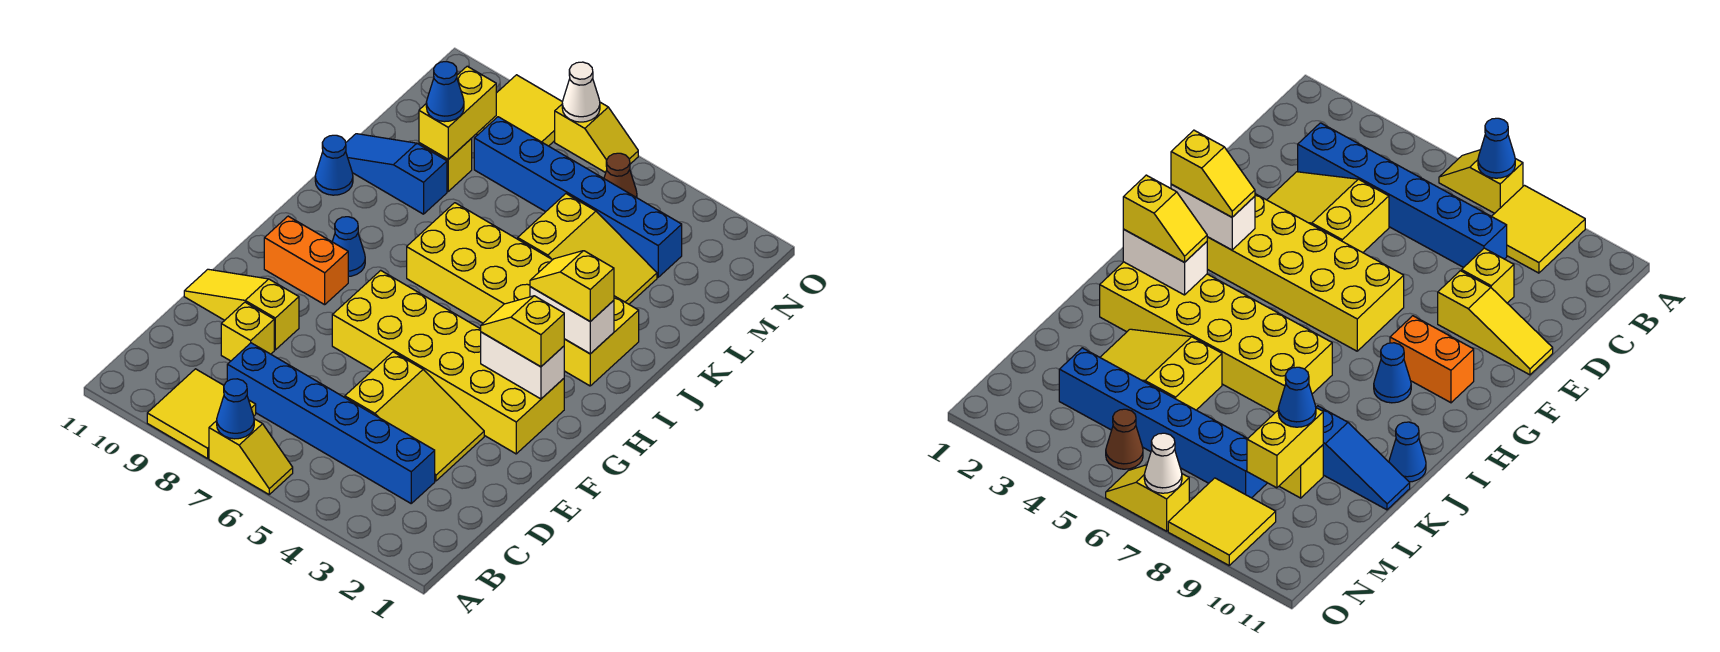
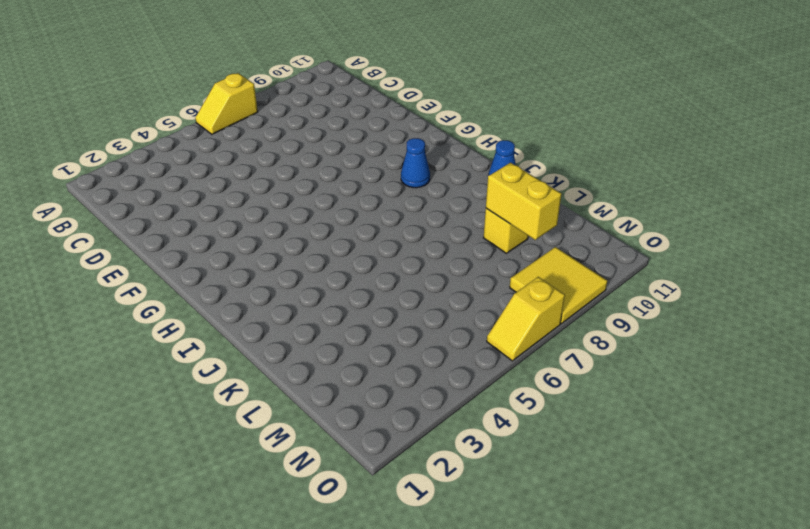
none -> yellow tile A8:B9 level 1
none -> blue brick C3:C8 level 1
none -> yellow slope D3:E5 level 1 top 5

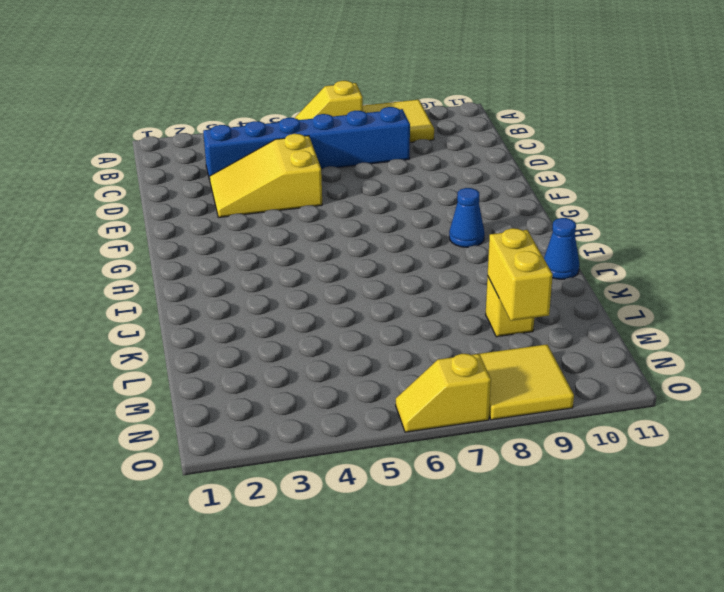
none -> yellow brick D9 level 1
none -> yellow slope E9:E11 level 1 top 9
none -> yellow brick F2:G7 level 1

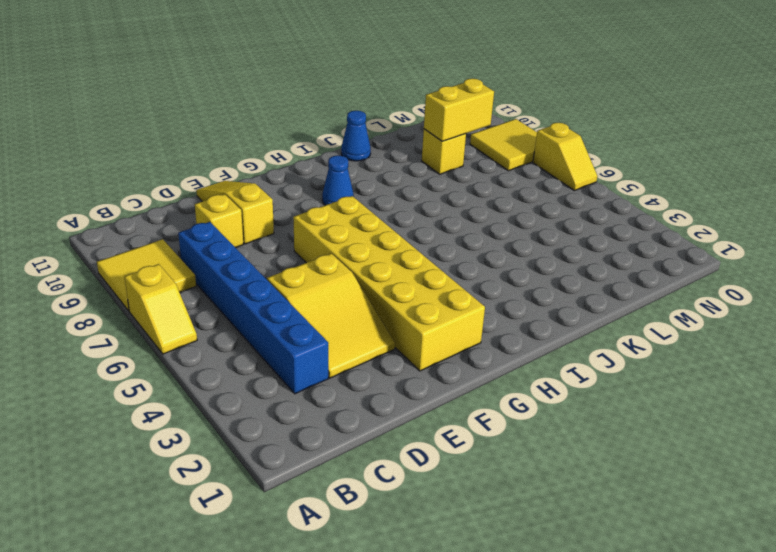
none -> orange brick G9:G10 level 1
none -> yellow brick I2:J7 level 1
none -> yellow slope K3:L5 level 1 top 5

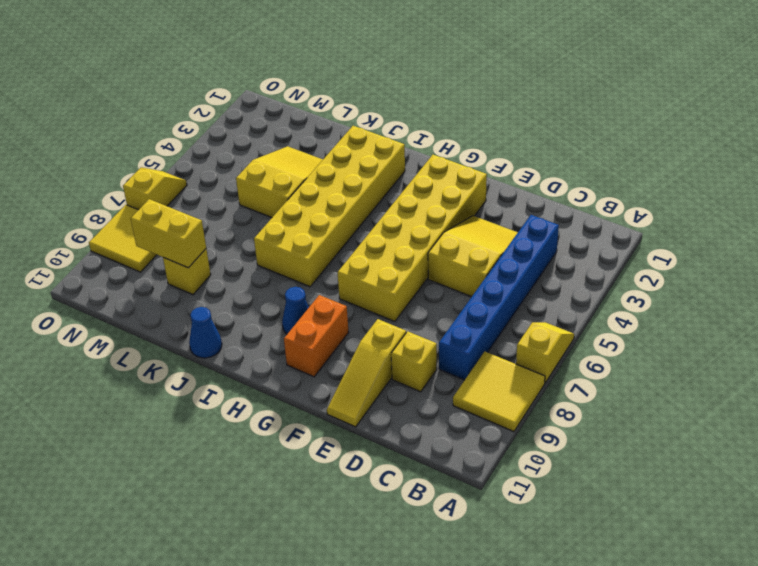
none -> blue slope K9:K11 level 1 top 9
none -> blue brick M3:M8 level 1
none -> brown cone N5 level 1

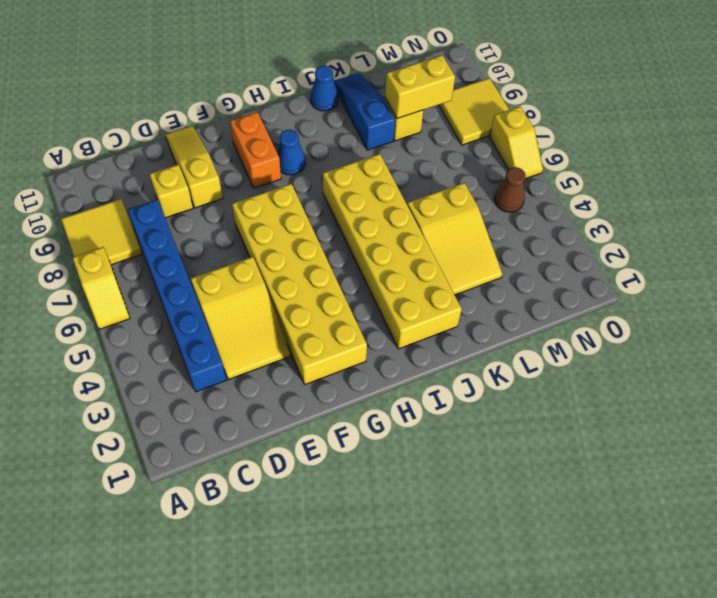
none -> blue brick M3:M8 level 1
none -> blue cone A7 level 2
none -> white brick G2:G3 level 2

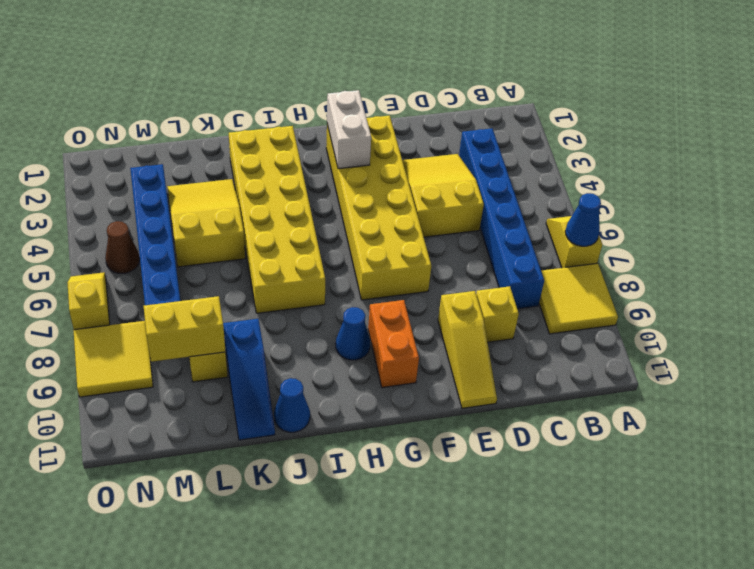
none -> white brick I2:I3 level 2
none -> white cone O7 level 2
none -> yellow slope G2:G3 level 3 top 2

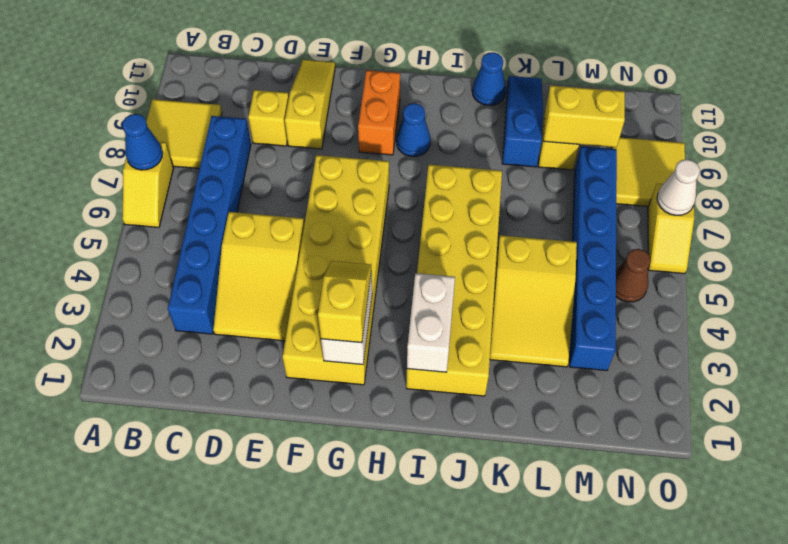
none -> yellow slope I2:I3 level 3 top 2
none -> blue cone L9 level 3

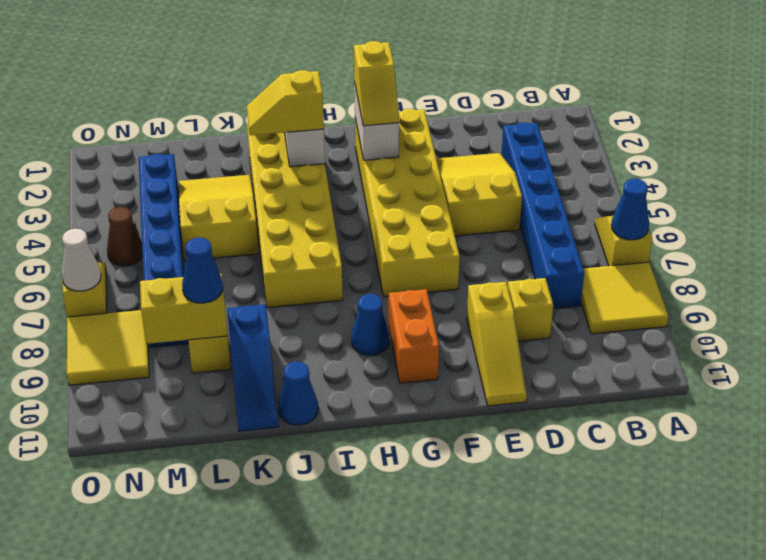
yellow slope I3:J3 level 3 top I -> yellow slope I2:I3 level 3 top 2

